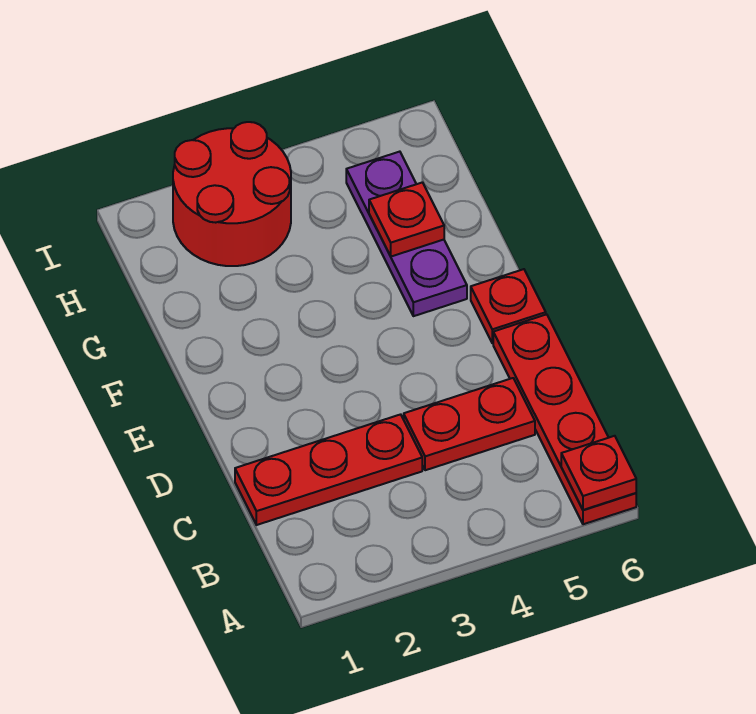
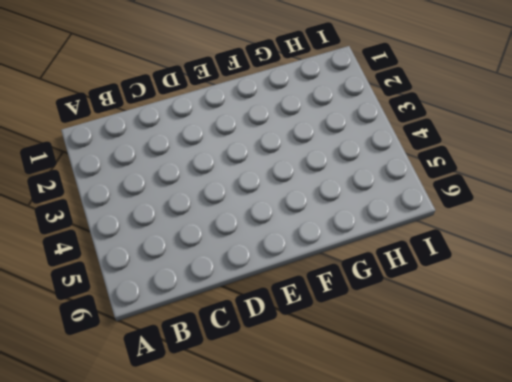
none -> red plate A6:D6 level 1
none -> red plate C1:C3 level 1

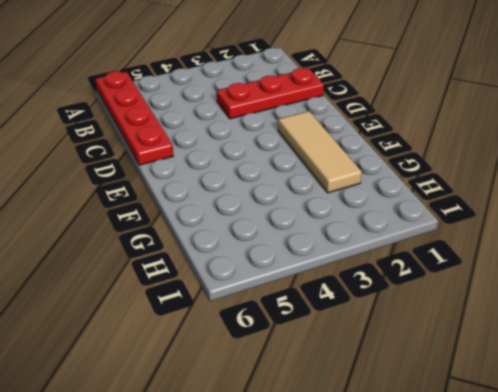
tan tile E2:G2 level 1 -> none
none -> red plate C4:C5 level 1
none -> red plate E6 level 1

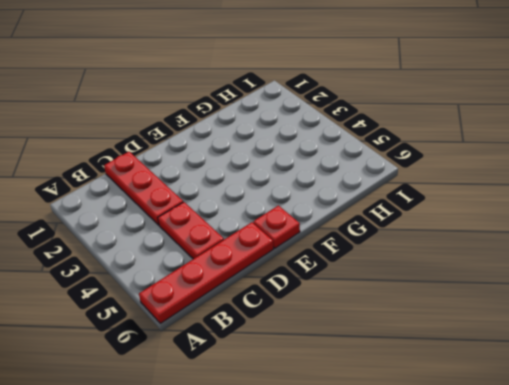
none -> purple plate F5:H5 level 1
none -> red round brick H2:I3 level 1

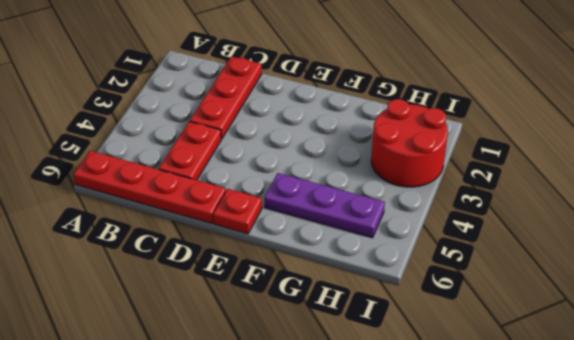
none -> red plate A6 level 2
none -> red plate G5 level 2

